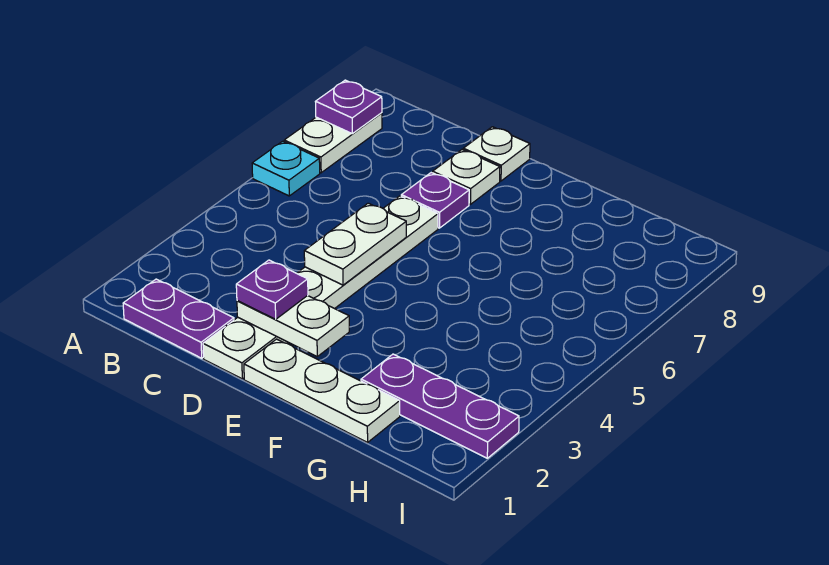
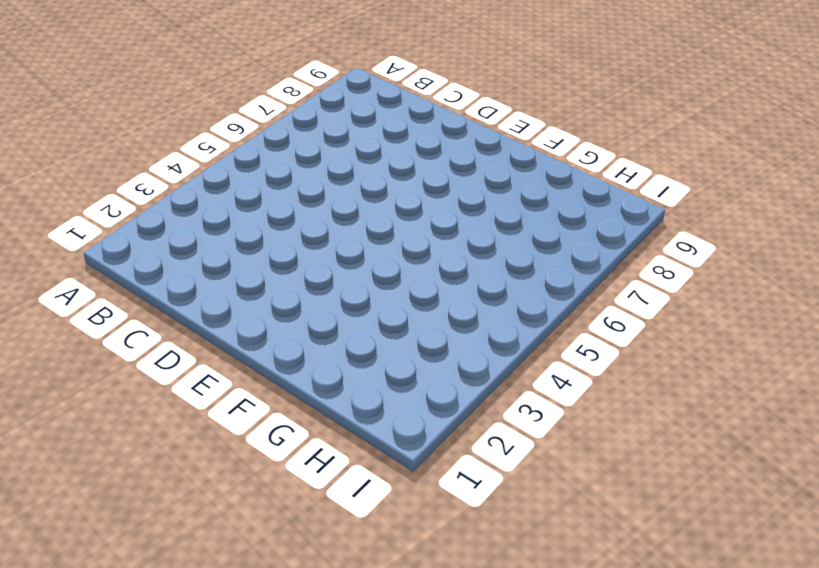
none -> cyan plate A6 level 1
none -> white plate A7:A8 level 1
none -> purple plate B1:C1 level 1

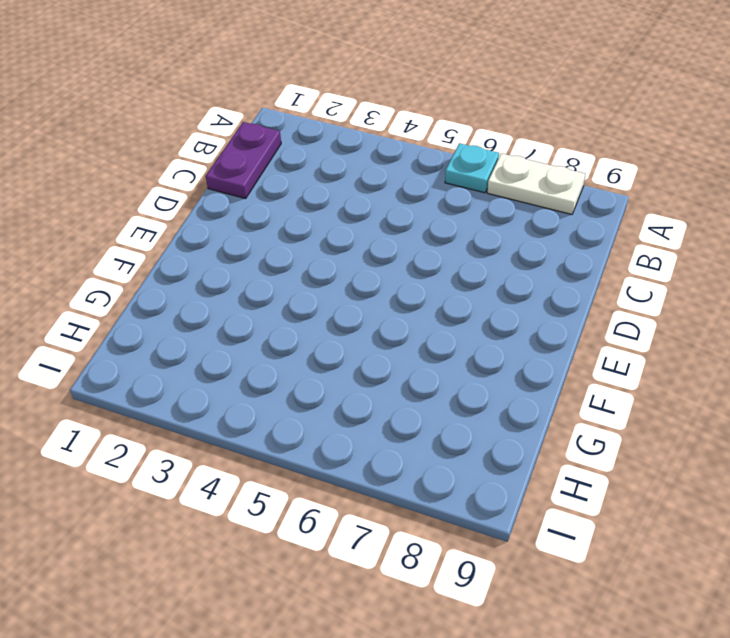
none -> white plate D1:D6 level 1
none -> purple plate D7 level 1
none -> white plate D8 level 1

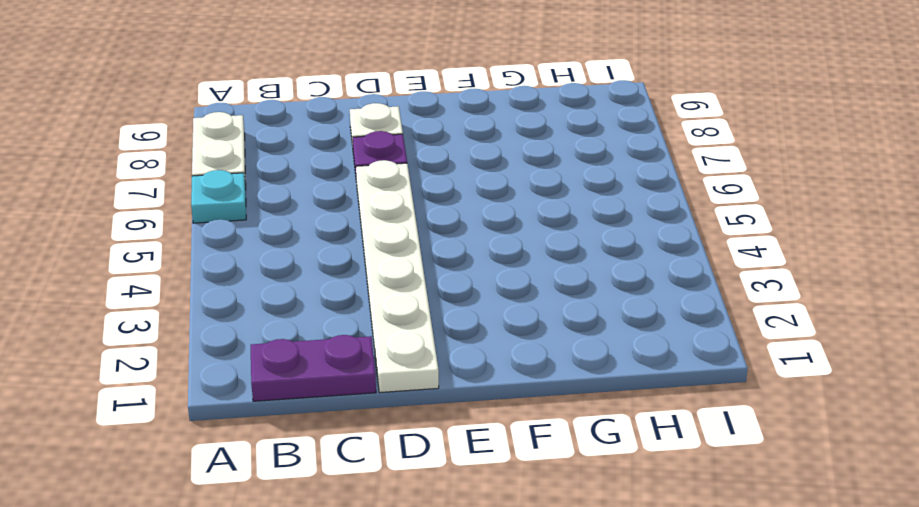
none -> white plate D9 level 1
none -> white plate E1:G1 level 1
none -> purple plate G2:I2 level 1

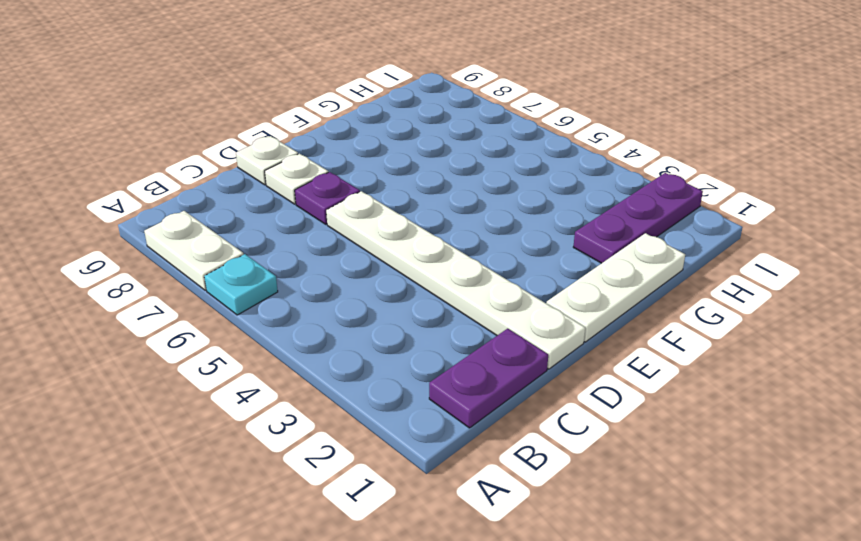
none -> purple plate A8 level 2
none -> white plate D2:E2 level 2
none -> white plate D4:D5 level 2

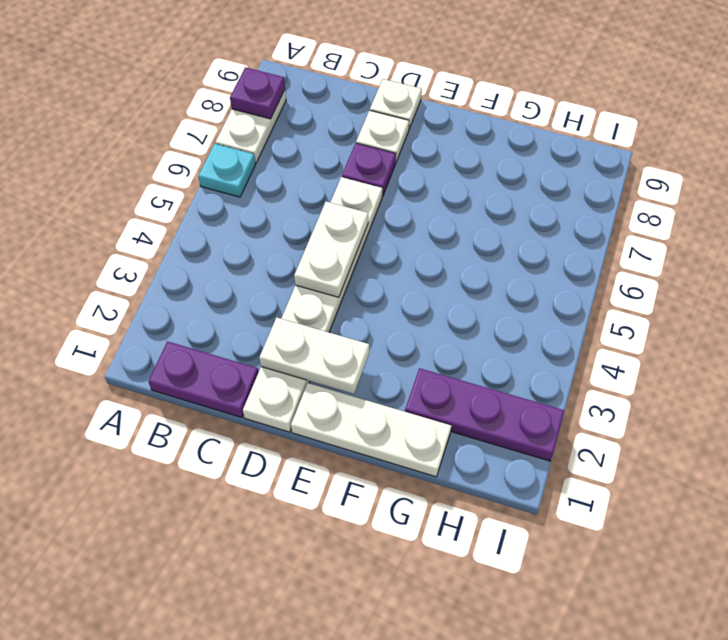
none -> purple plate D2 level 3

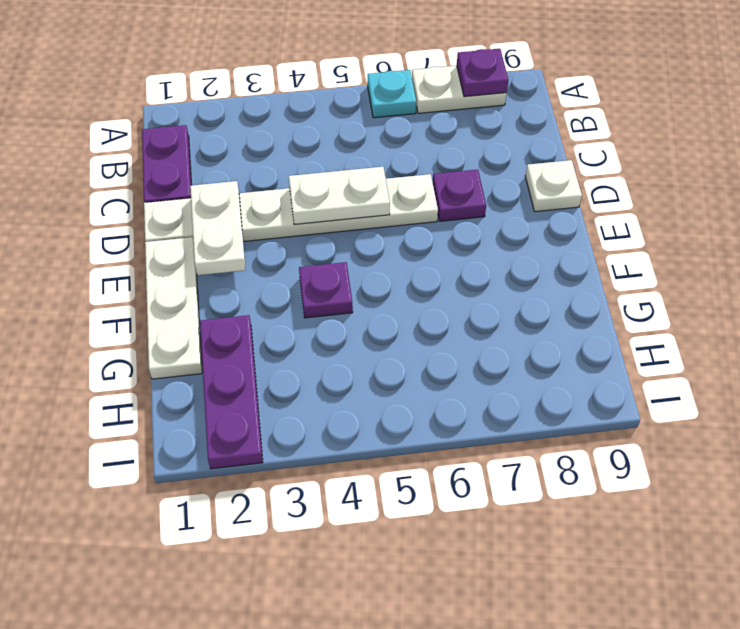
purple plate F4 level 1 -> purple plate D2 level 3
none -> white plate D8 level 1

